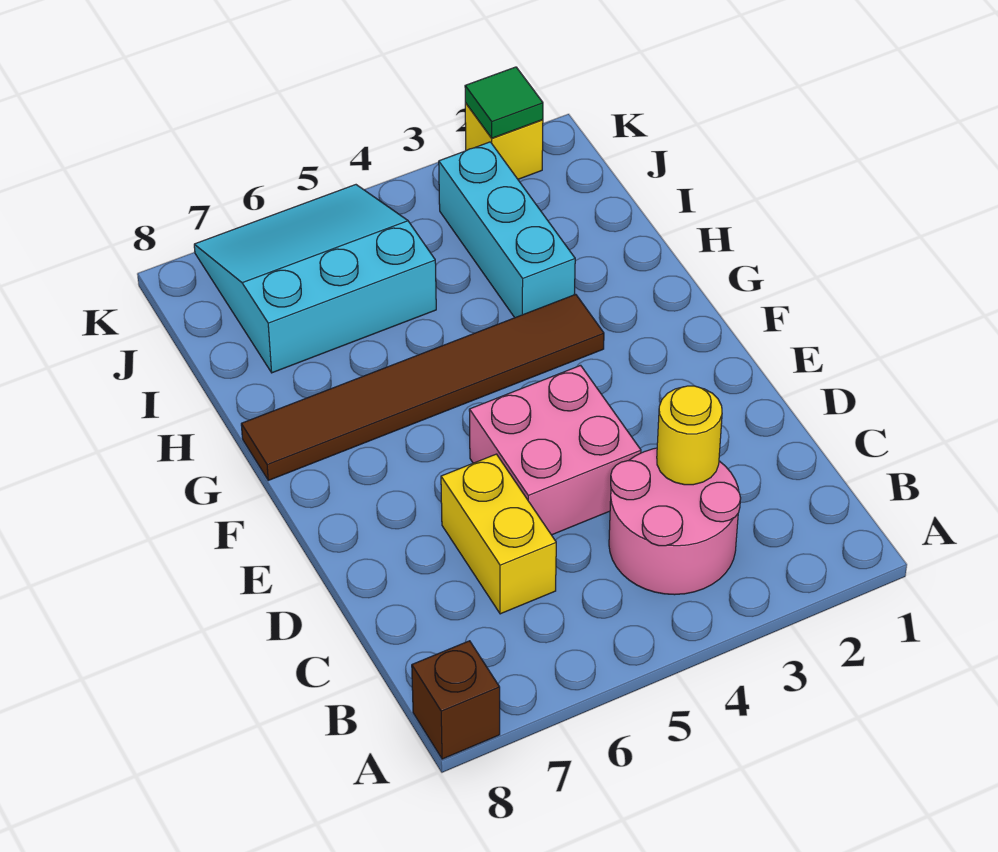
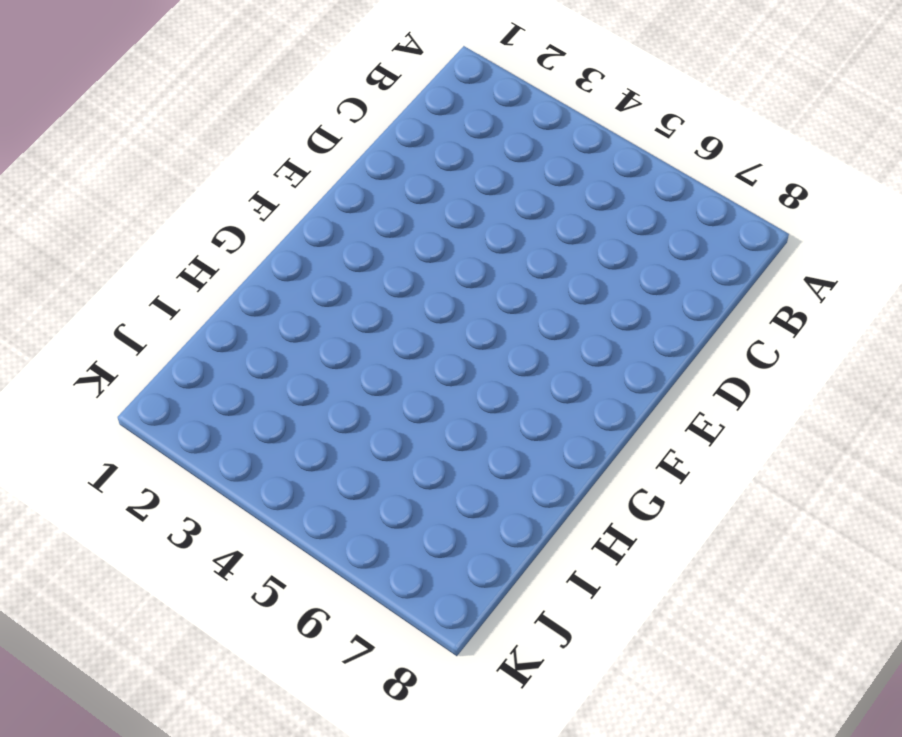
none -> brown brick A8 level 1
none -> pink round brick B3:C4 level 1

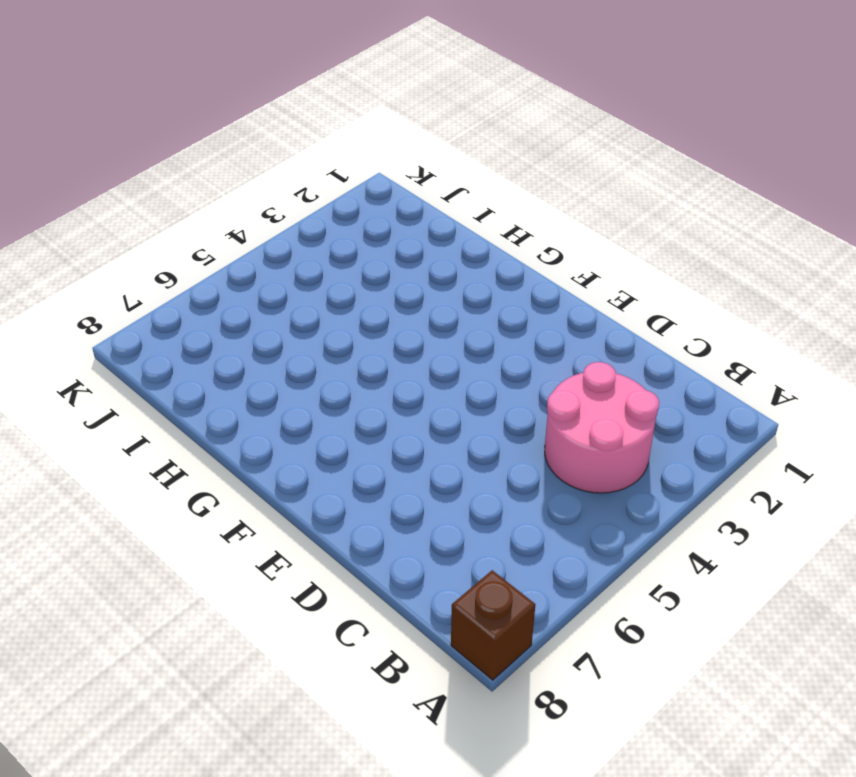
none -> yellow brick C6:D6 level 1
none -> pink brick D4:E5 level 1

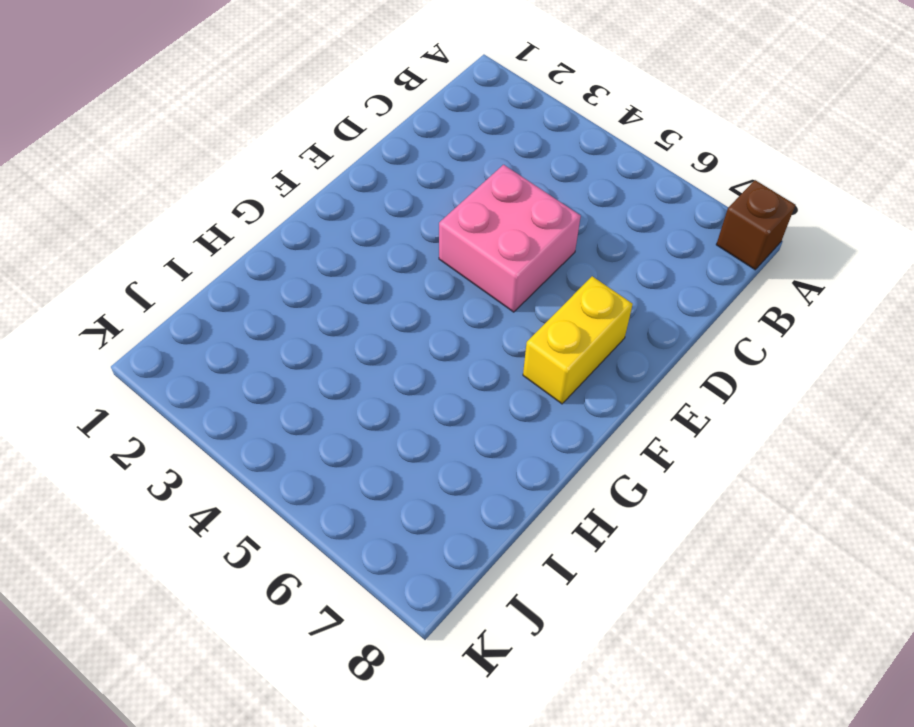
yellow brick E7:F7 level 1 -> yellow brick C6:D6 level 1
none -> pink round brick B3:C4 level 1
none -> brown tile G3:G8 level 1

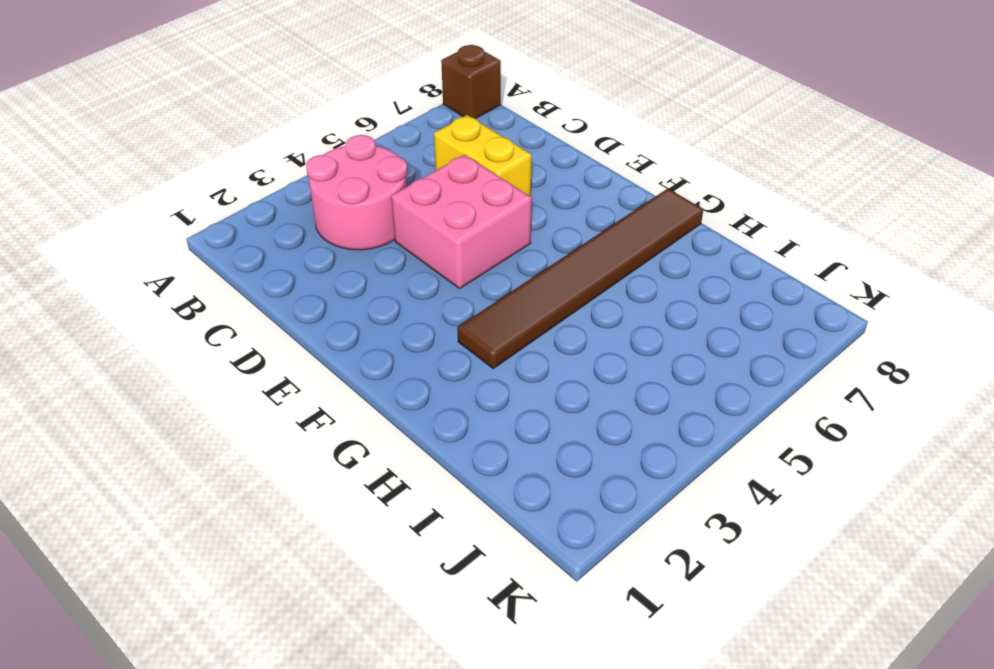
none -> cyan brick H3:J3 level 1
none -> cyan slope I5:K7 level 1 top I

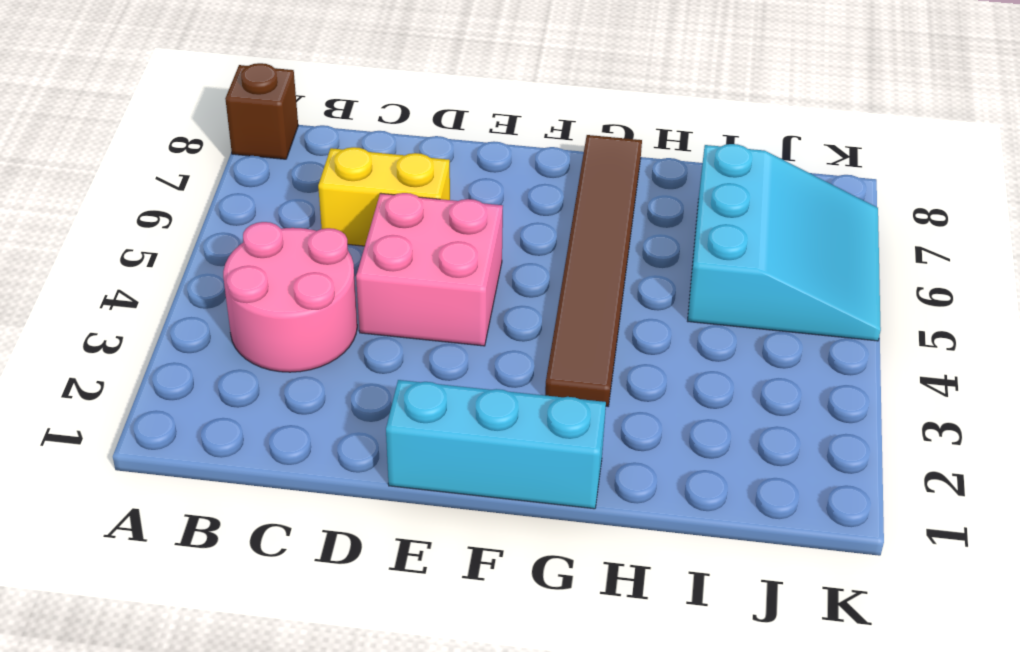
cyan brick E1:G1 level 1 -> cyan brick H3:J3 level 1
none -> yellow brick K2 level 1
none -> yellow round brick C3 level 2

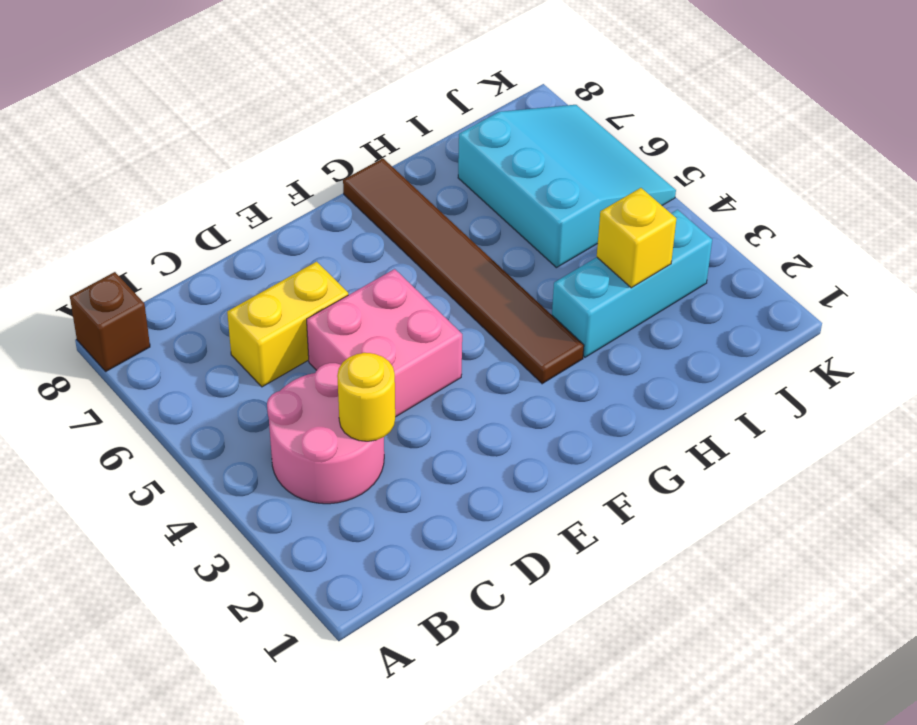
yellow brick I3 level 2 -> yellow brick K2 level 1
none -> green tile K2 level 2

